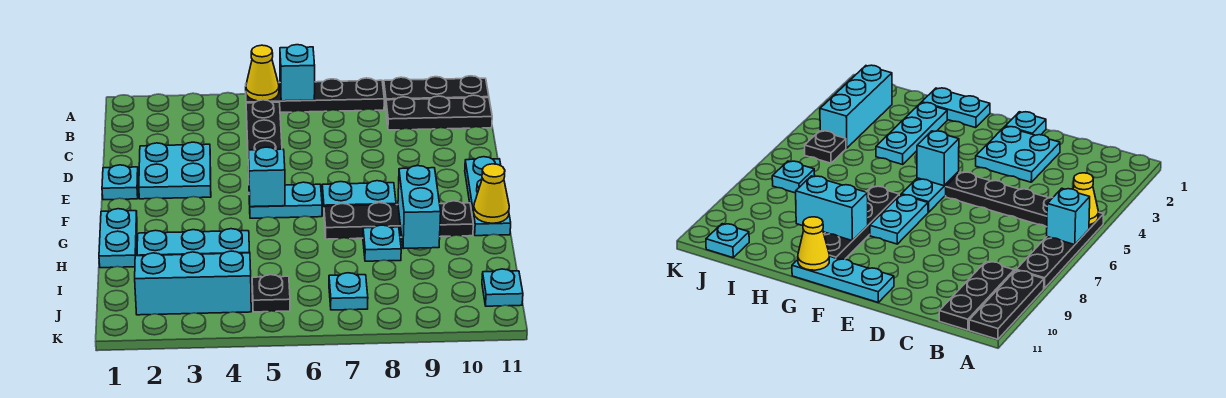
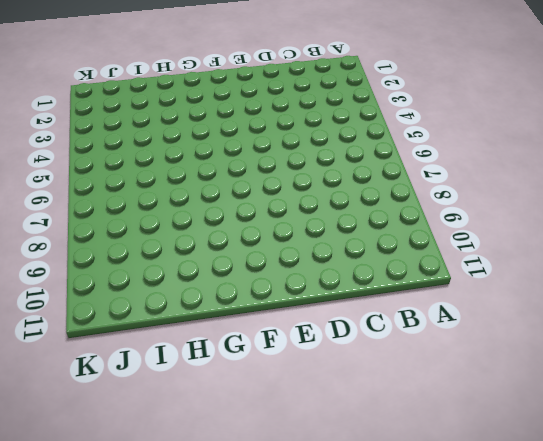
none -> black plate A5:A8 level 1
none -> black plate A9:A11 level 1
none -> black plate B5:E5 level 1

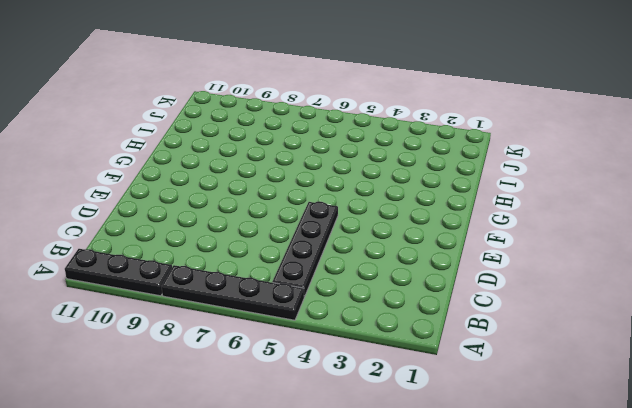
none -> black plate B9:B11 level 1
none -> cyan plate D2:E3 level 1
none -> cyan plate E1 level 1

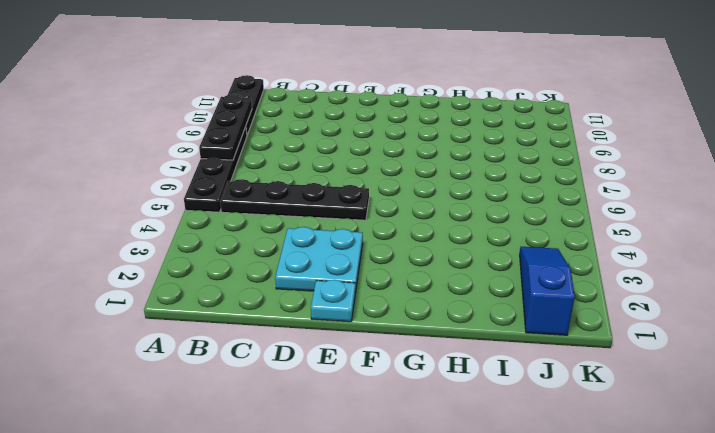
black plate A7:A9 level 2 -> black plate B9:B11 level 1
blue slope J1:J3 level 1 top 1 -> cyan brick J2:J4 level 1
none -> cyan plate E11:G11 level 1
none -> cyan plate F5:F6 level 1
none -> cyan plate F7:F8 level 1

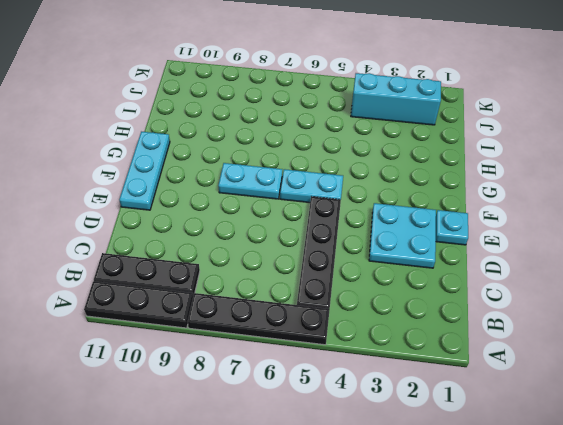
none -> cyan plate G1:H1 level 1
none -> black plate G7:G10 level 1
none -> cyan plate H2:H4 level 1

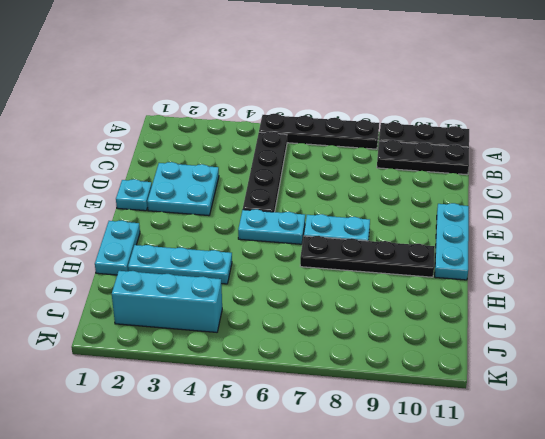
none -> cyan plate H8 level 1
none -> black plate J5 level 1
none -> cyan plate J7 level 1

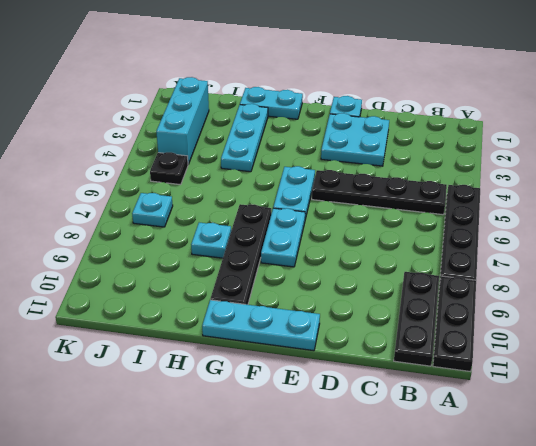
none -> cyan plate J11 level 1
none -> yellow cone A5 level 2
none -> cyan brick A6 level 2

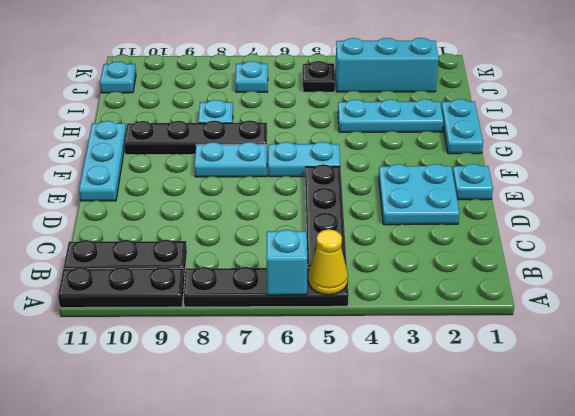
none -> cyan brick F5 level 2
none -> cyan brick G9:H9 level 2
none -> yellow cone G11 level 2

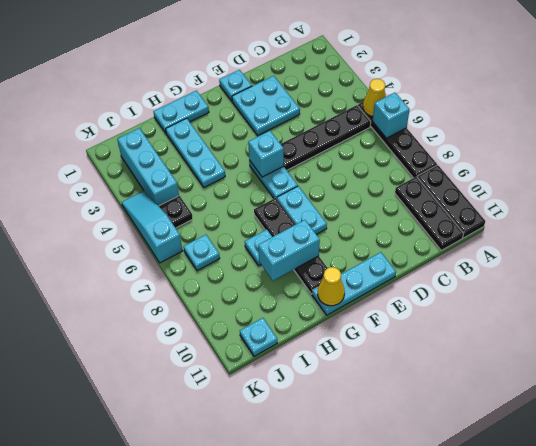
cyan slope K4:K6 level 1 top 6 -> none

